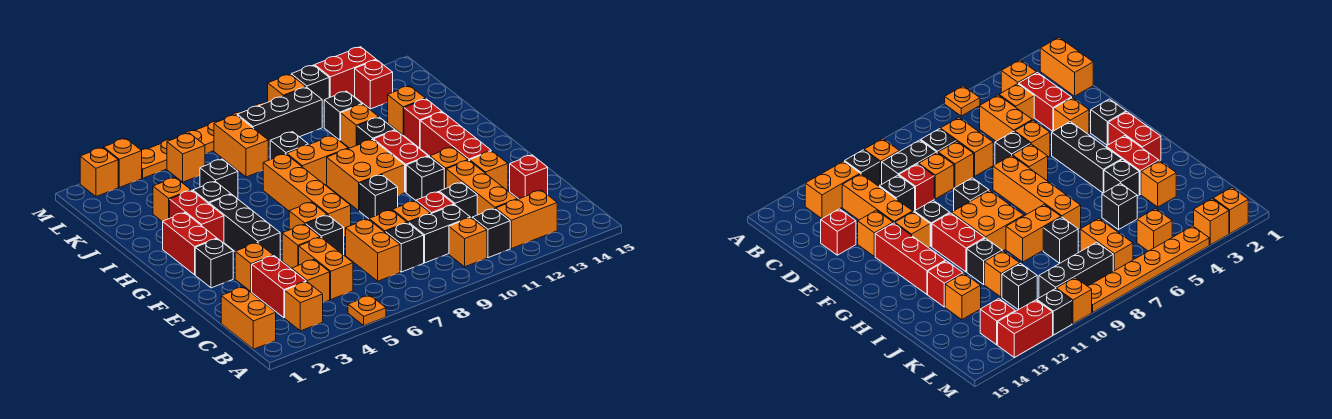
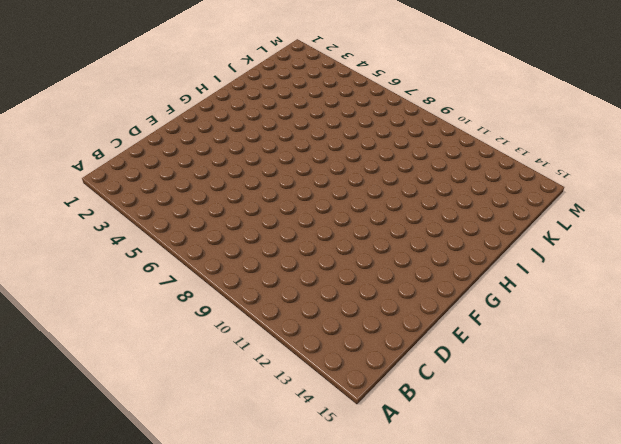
none -> orange plate A5 level 1
none -> orange brick B1:C1 level 1
none -> orange brick B3 level 1
none -> orange brick B10 level 1

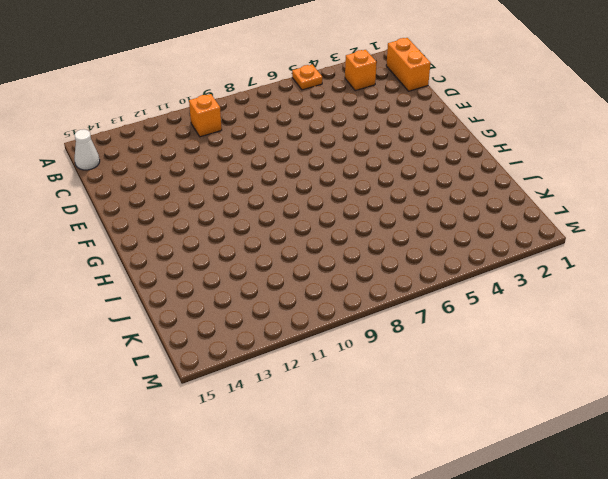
white cone B15 level 1 -> none
none -> black brick B11 level 1
none -> orange brick B12:B13 level 1
none -> red brick C3:D3 level 1
none -> orange brick C4 level 1

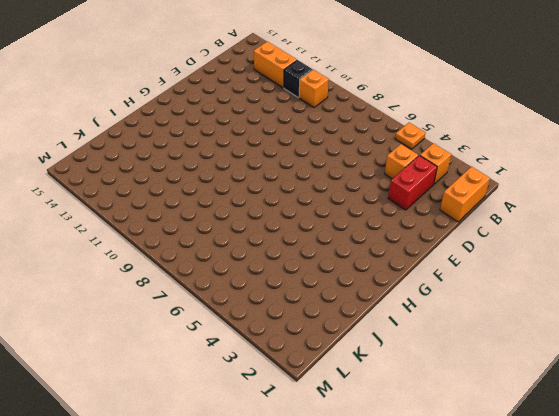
none -> orange brick C5:D5 level 1
none -> orange brick C7:D7 level 1
none -> black brick C8 level 1
none -> black brick C9:C10 level 1

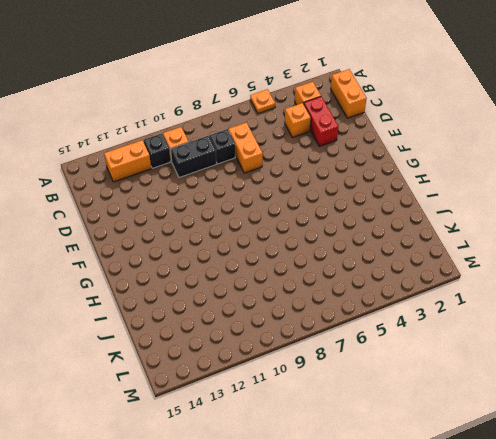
none -> orange brick C5:D5 level 1
none -> orange brick C12:E12 level 1
none -> orange brick D8 level 1
none -> orange brick D9 level 1

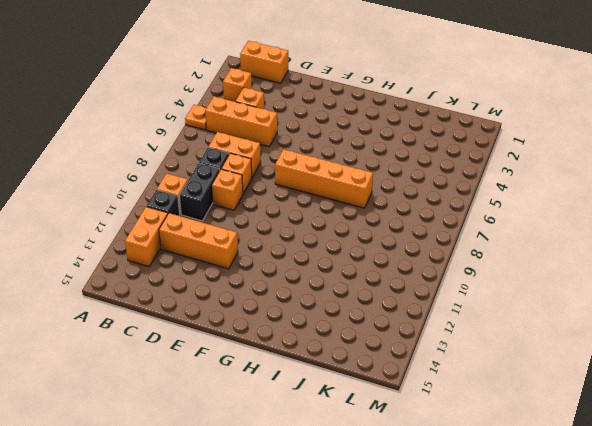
orange brick B5:D5 level 1 -> orange brick C5:D5 level 1
none -> red brick C3:D3 level 1
none -> red brick D10 level 1
none -> black brick D11 level 1
none -> red brick D14 level 1

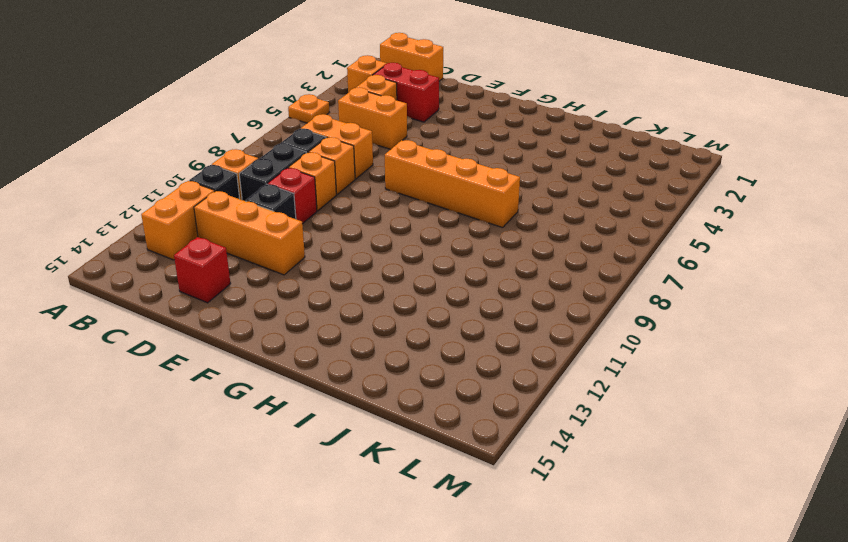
none -> orange brick E3 level 1
none -> orange brick E5 level 1
none -> black brick E6 level 1
none -> orange brick E13 level 1

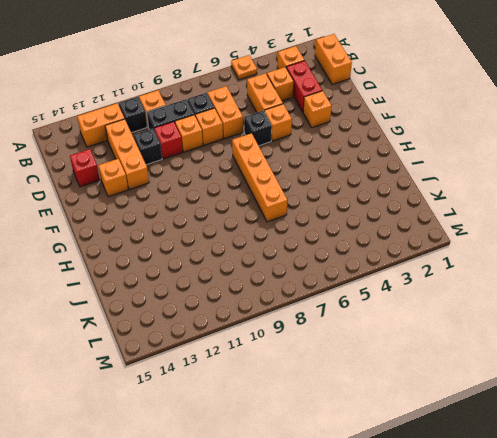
none -> black brick F2 level 1
none -> black brick F4:H4 level 1
none -> orange brick F6 level 1
none -> black brick F9 level 1

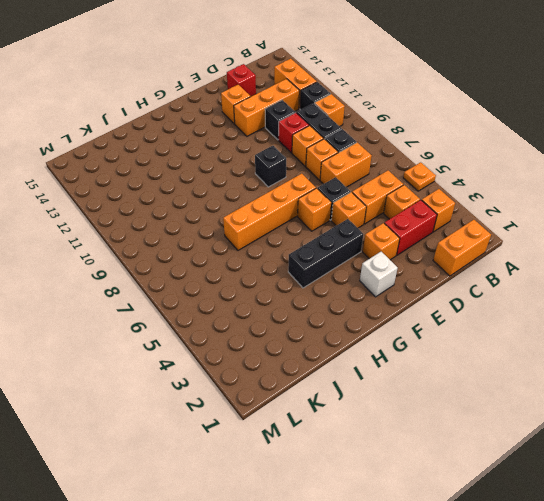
white brick F2 level 1 -> black brick F2 level 1
none -> black brick F11 level 1
none -> orange brick F12 level 1
none -> red brick F13:H13 level 1
none -> red brick G2:H2 level 1

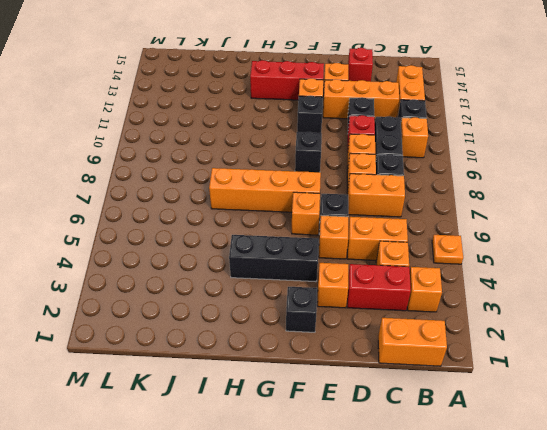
none -> red brick G2:H2 level 1
none -> orange brick G9:H10 level 1
none -> red brick G11:H11 level 1
none -> red brick H3:I3 level 1

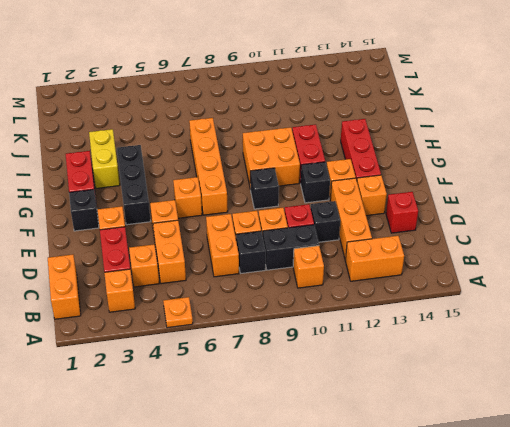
yellow brick H3:I3 level 1 -> red brick H3:I3 level 1
none -> black brick B11 level 1
none -> black brick E6 level 1
none -> black brick I4 level 1
none -> orange brick I8:I9 level 1

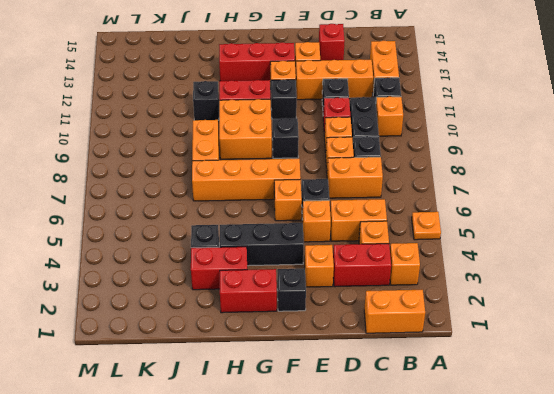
none -> red brick I13 level 1
none -> orange brick J3 level 1
none -> black brick J5 level 1
none -> black brick J8 level 1

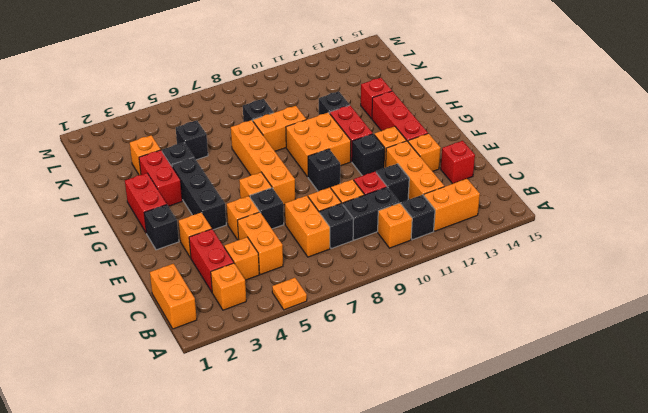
none -> orange brick J11 level 1
none -> orange brick J13 level 1
none -> orange brick K7:L7 level 1
none -> black brick K11 level 1

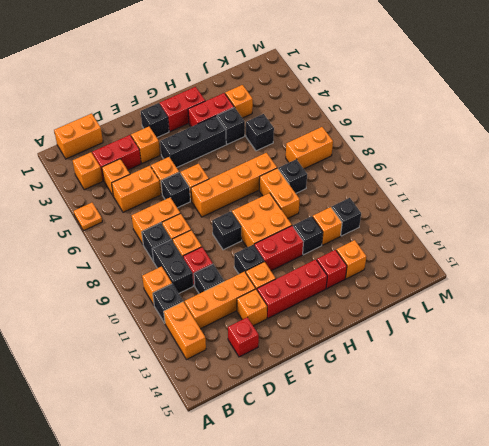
none -> orange brick L5 level 1
none -> black brick L8:L10 level 1
none -> red brick L13 level 1
none -> orange brick M2 level 1

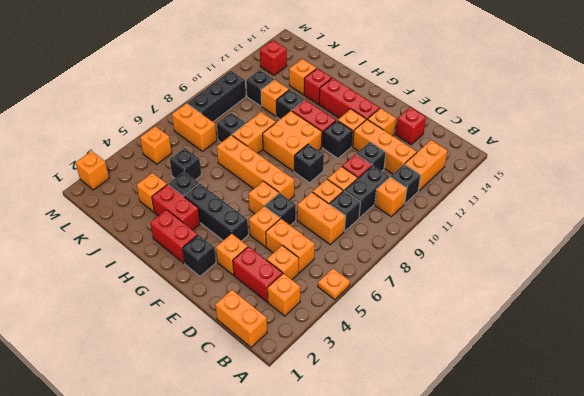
none -> orange brick M3 level 1
none -> orange plate M4:M9 level 1
none -> orange brick M10 level 1
none -> black brick M11 level 1

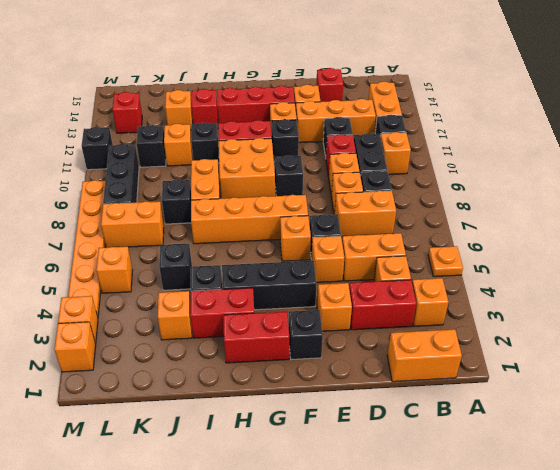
none -> orange brick M10 level 1
none -> red brick M12:M13 level 1

